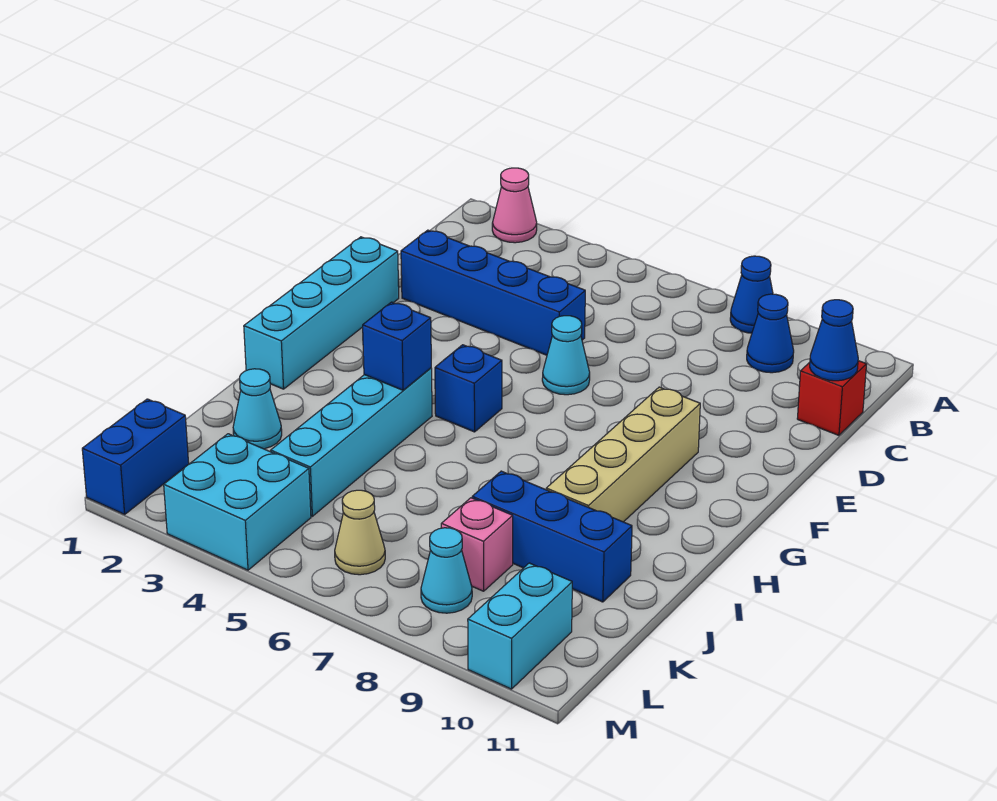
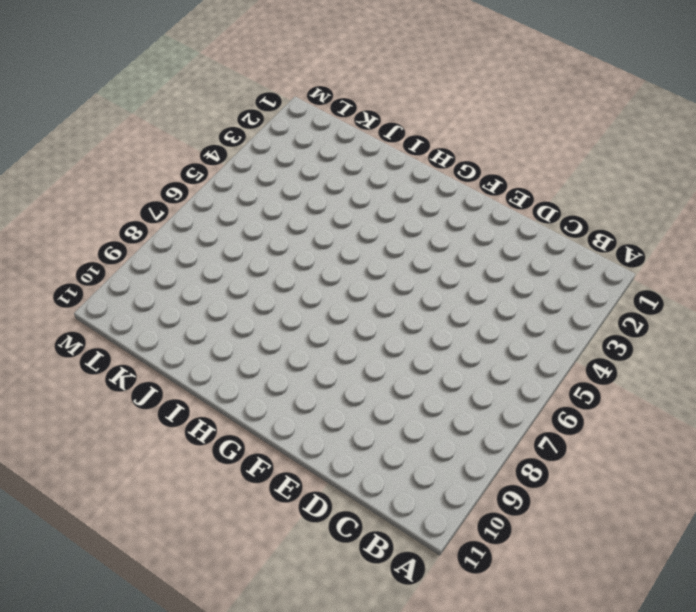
none -> pink cone A2 level 1
none -> blue cone A8 level 1
none -> blue cone B9 level 1

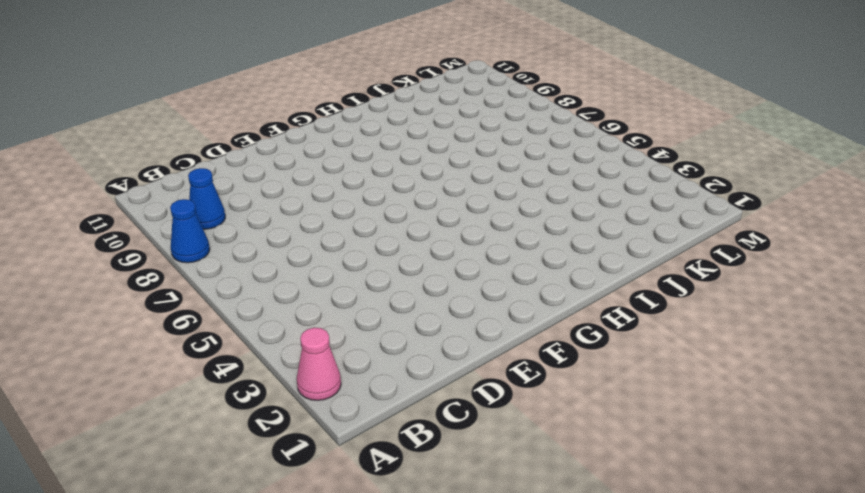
none -> red brick C11 level 1
none -> blue brick D2:D5 level 1
none -> cyan brick E1:H1 level 1

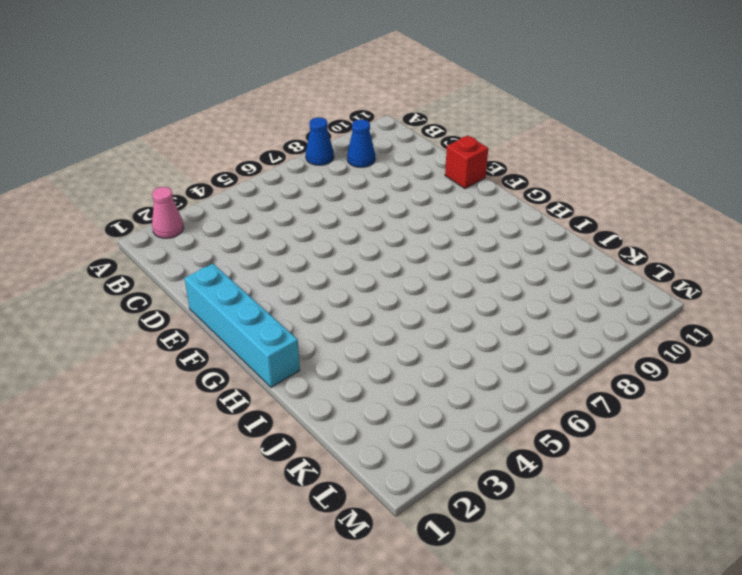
red brick E11 level 1 -> red brick C11 level 1
none -> blue brick D2:D5 level 1
none -> cyan cone E6 level 1
none -> tan brick F9:I9 level 1

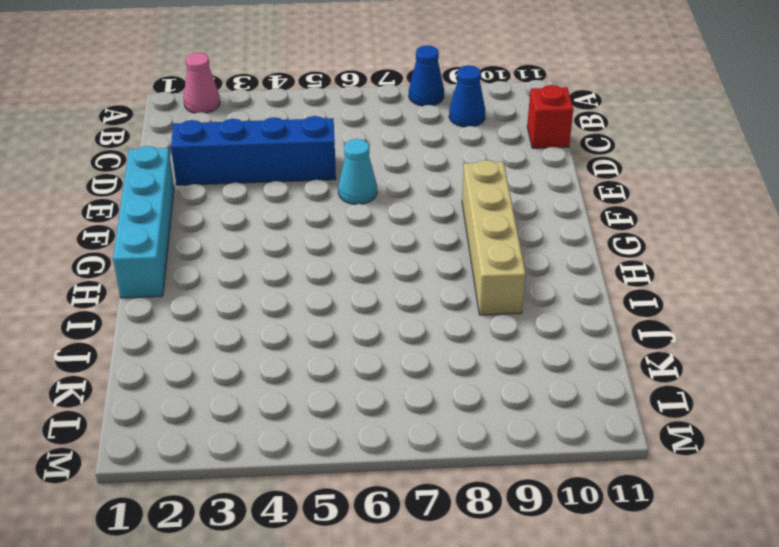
none -> blue brick G5 level 1
none -> cyan brick H4:K4 level 1
none -> cyan cone J2 level 1

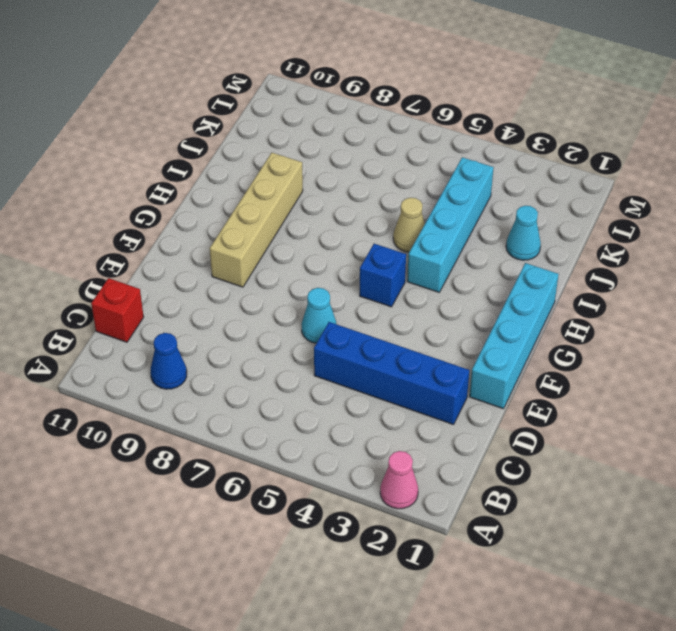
tan cone I5 level 1 -> tan cone L6 level 1
none -> blue cone A8 level 1
none -> blue brick J8:J10 level 1
none -> pink brick K8 level 1

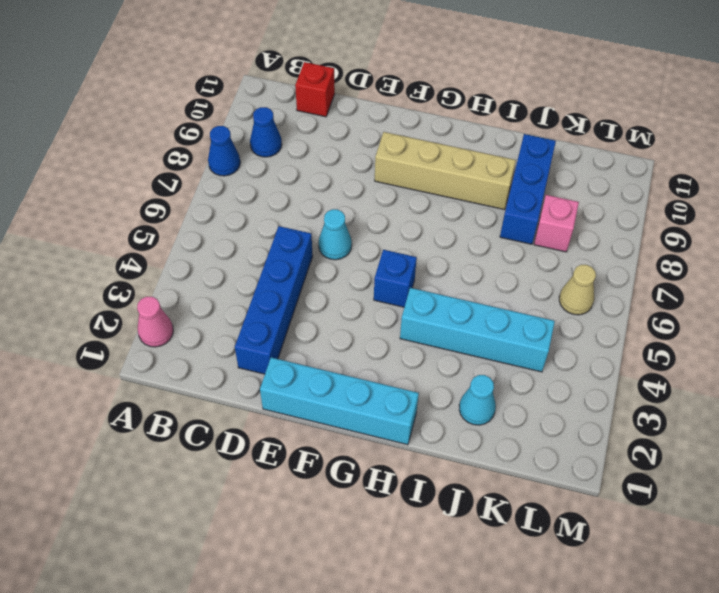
none -> blue brick L1:M1 level 1
none -> cyan brick L3:M4 level 1
none -> cyan cone L8 level 1

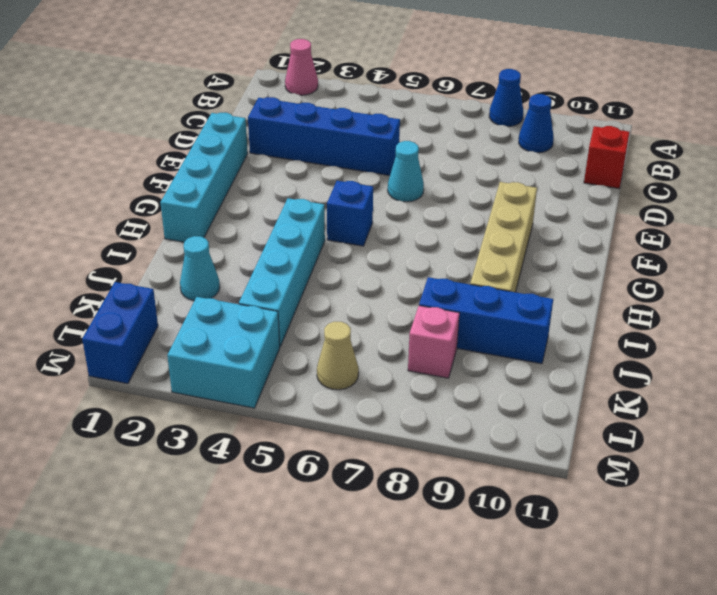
none -> cyan cone L8 level 1
none -> cyan brick L10:M10 level 1
none -> blue cone C11 level 2

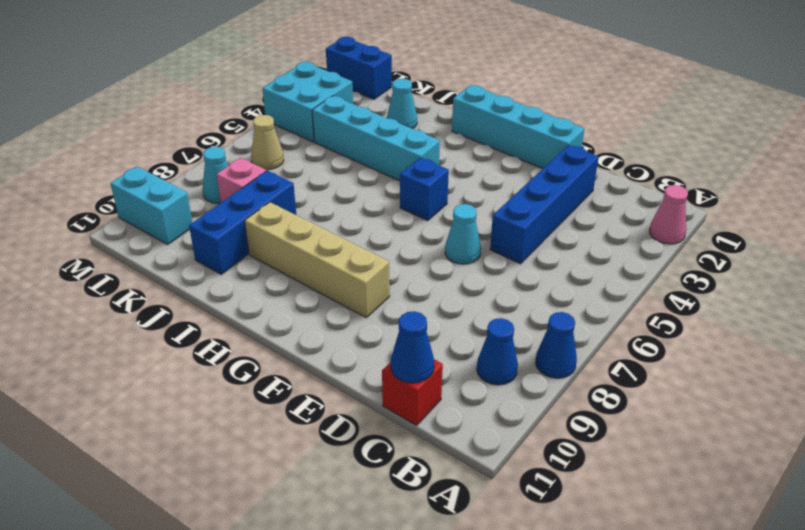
none -> blue brick H4 level 2

